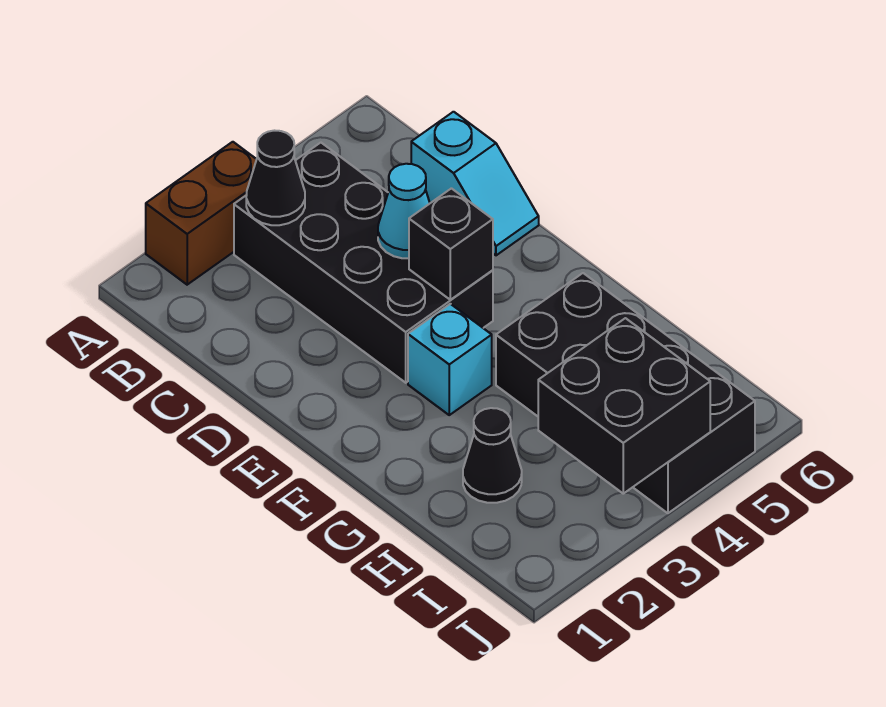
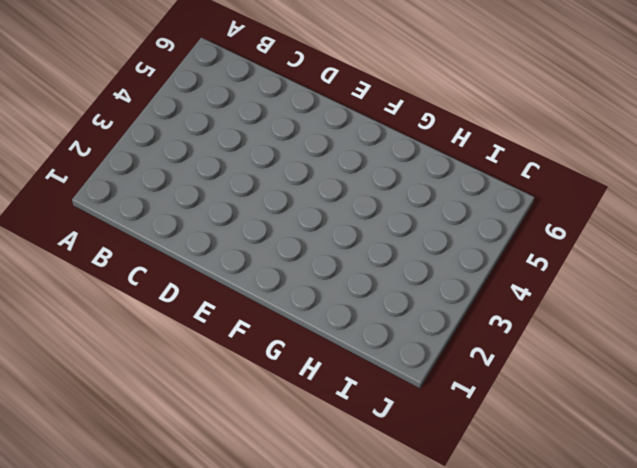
none -> brown brick A2:A3 level 1
none -> black brick B3:E4 level 1

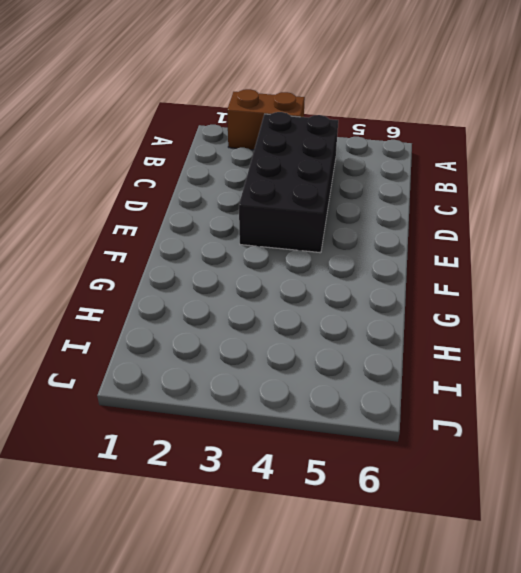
none -> cyan slope C6:D6 level 1 top C
none -> cyan brick F3 level 1

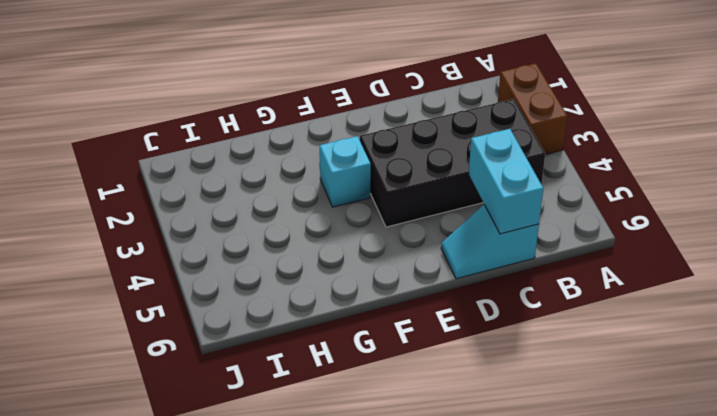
cyan brick C5:C6 level 2 -> none
none -> black brick G4:J5 level 1
none -> black cone H2 level 1

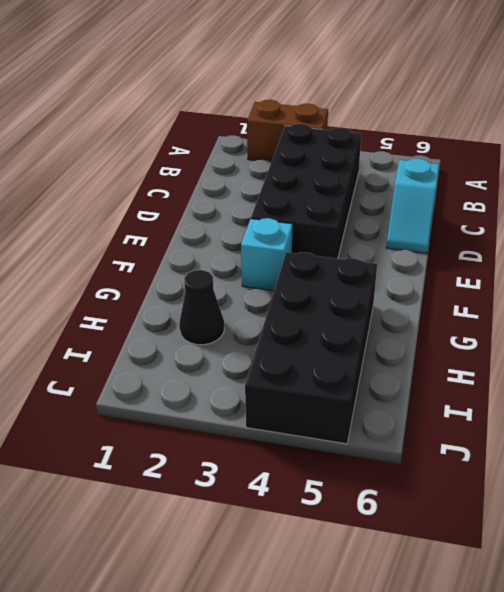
none -> black cone B3 level 2
none -> cyan cone D4 level 2

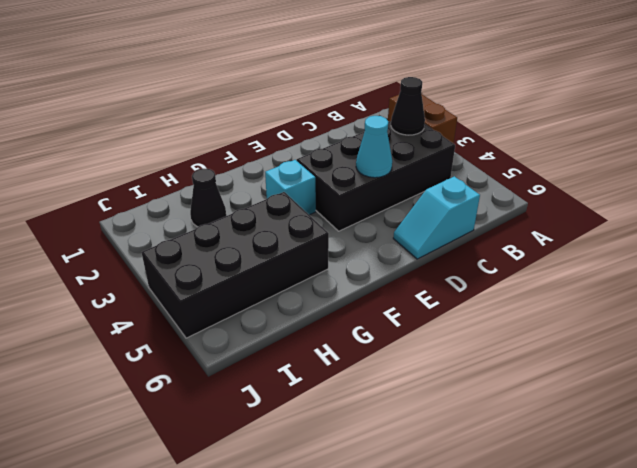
none -> black brick E4 level 2
none -> black brick I3:J4 level 2

